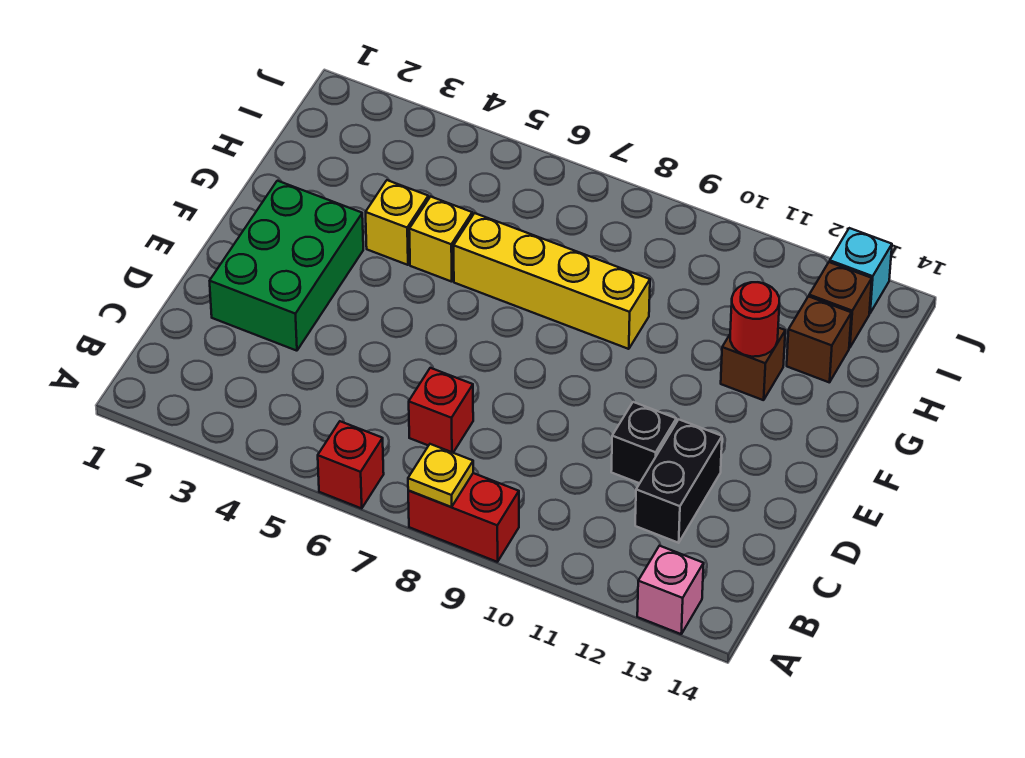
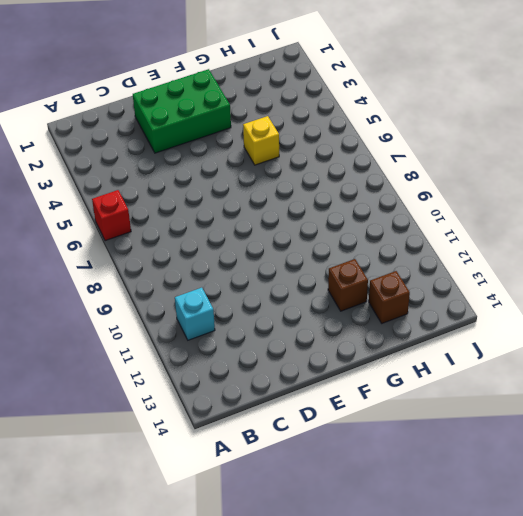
cyan brick B11 level 1 -> cyan brick J13 level 1
none -> red brick A8:A9 level 1
none -> pink brick A13 level 1
none -> red brick C7 level 1

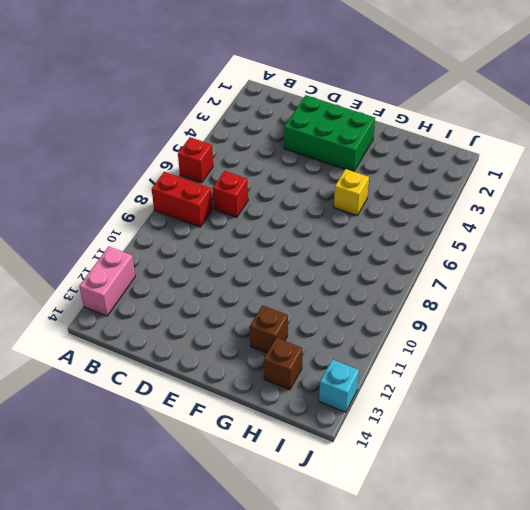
red brick A8:B8 level 1 -> red brick A8:A9 level 1
pink brick A12:A13 level 1 -> pink brick A13 level 1
none -> black brick C12:D12 level 1
none -> black brick D11 level 1
none -> yellow brick G4 level 1

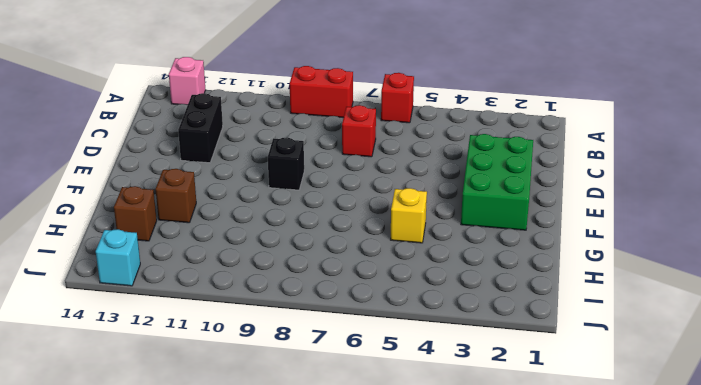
black brick E9 level 1 -> black brick D11 level 1
none -> yellow brick G4 level 1
none -> yellow brick G6:G9 level 1
none -> brown brick I13 level 1

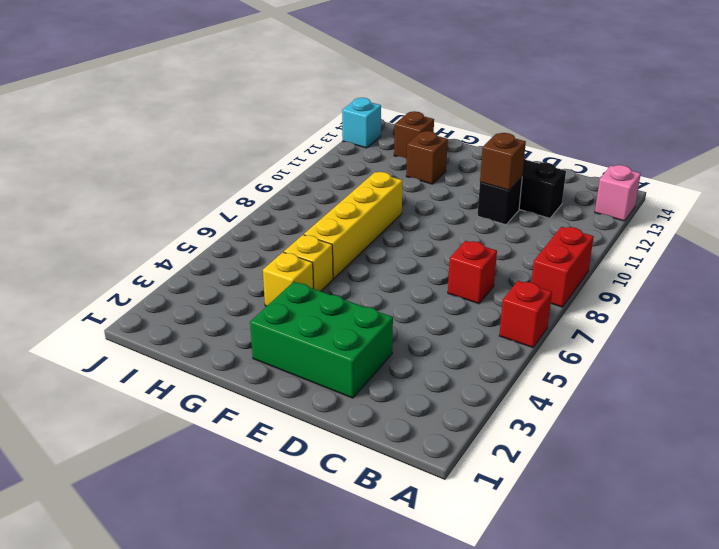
brown brick D11 level 2 -> brown brick I13 level 1
none -> yellow plate A8 level 2
none -> red round brick G12 level 2

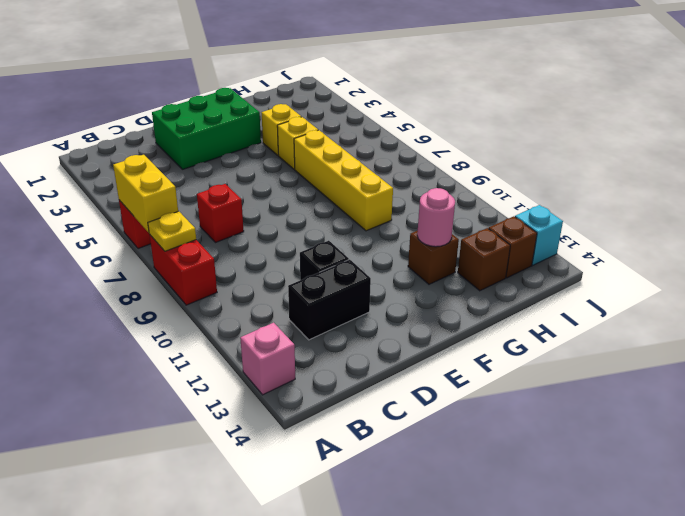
yellow brick A6:A7 level 2 -> none
pink round brick G12 level 2 -> red round brick G12 level 2

